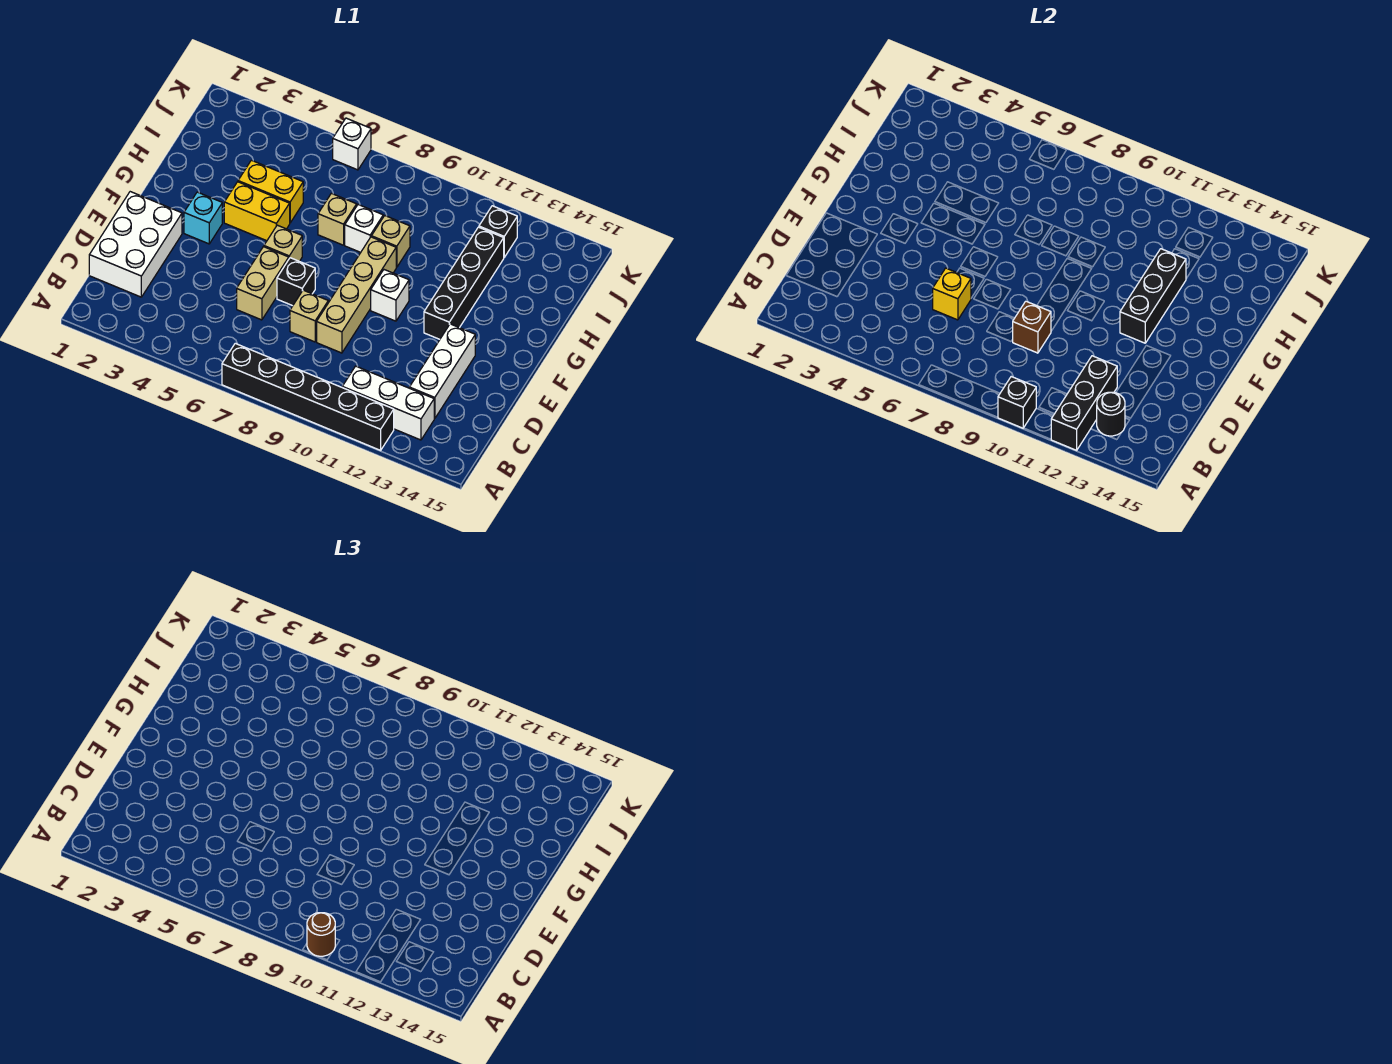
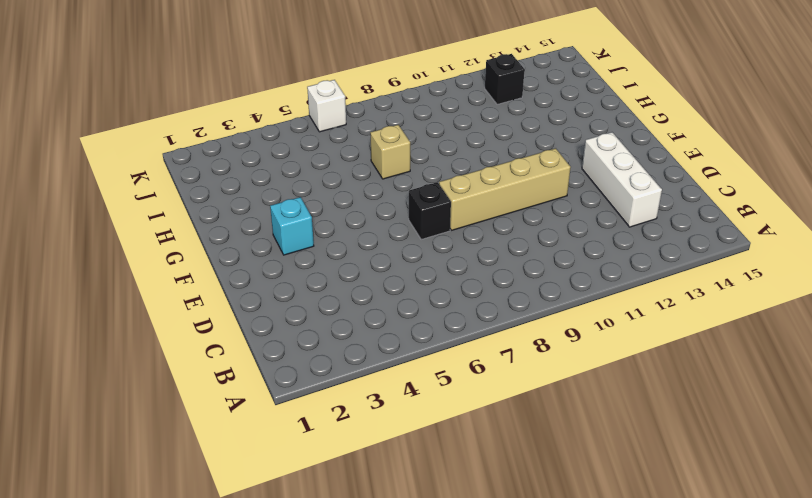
tan brick E8:E11 level 1 -> tan brick D9:G9 level 1
none -> black brick A7:A12 level 1
none -> white brick B11:B13 level 1
none -> white brick C1:E2 level 1

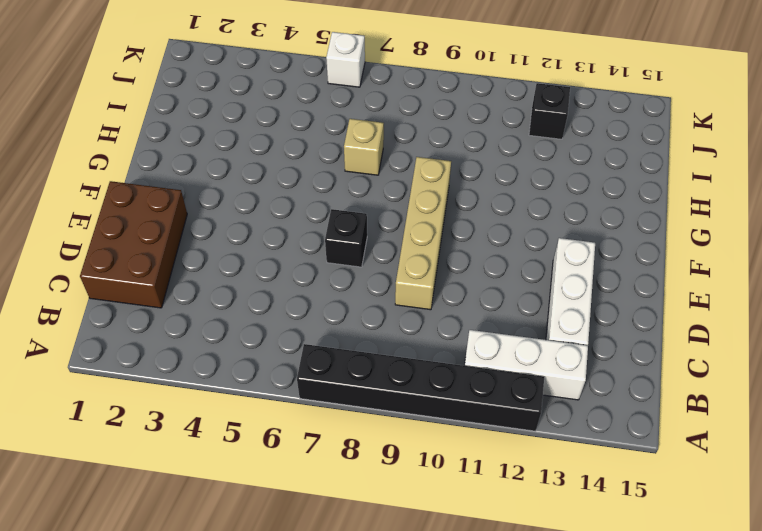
brown brick C1:E2 level 1 -> white brick C1:E2 level 1
none -> tan brick D6:E6 level 1
none -> tan brick D8 level 1
none -> cyan brick F3 level 1

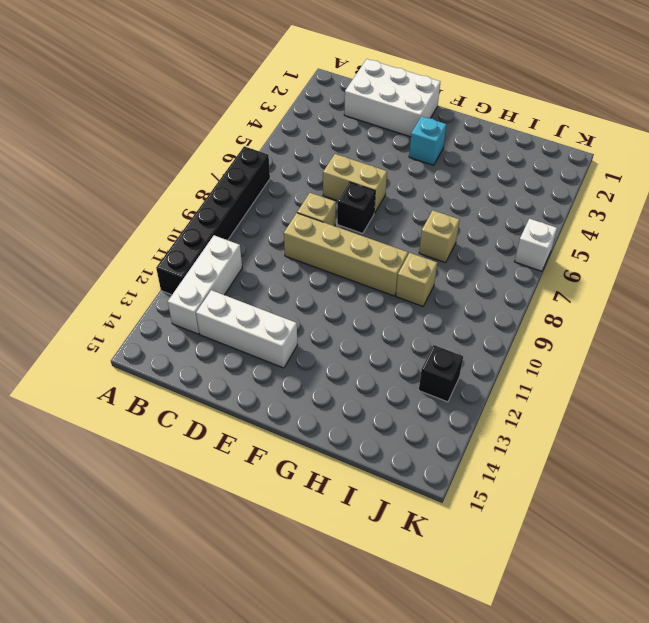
none -> tan brick F6 level 1
none -> white brick F10 level 1
none -> black brick F12:I12 level 1

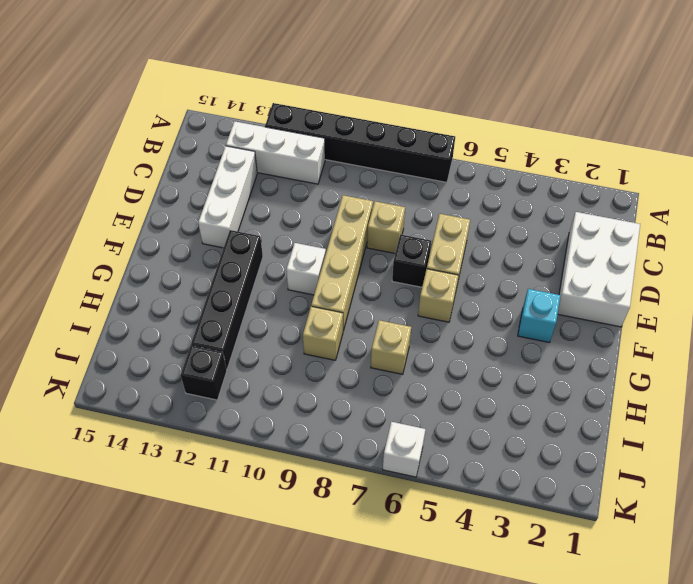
none -> yellow brick G4:G5 level 1
none -> yellow brick H4:H5 level 1
none -> white brick H8 level 1

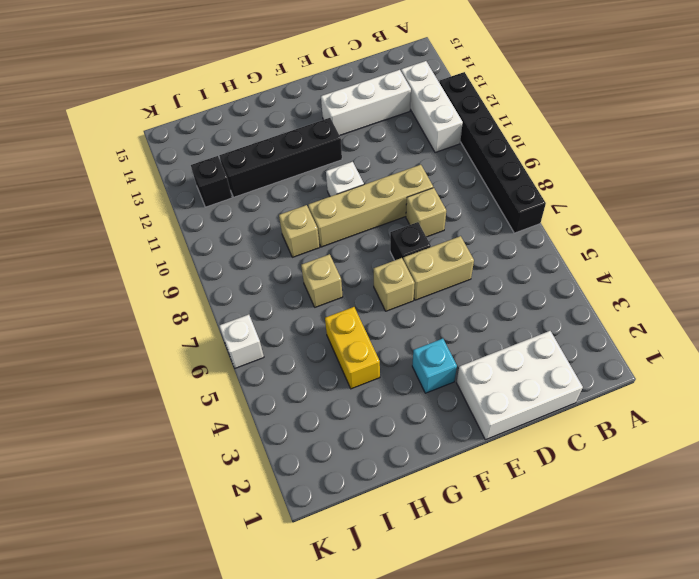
none -> yellow brick G4:G5 level 1
none -> white brick H8 level 1
none -> black brick A10 level 2

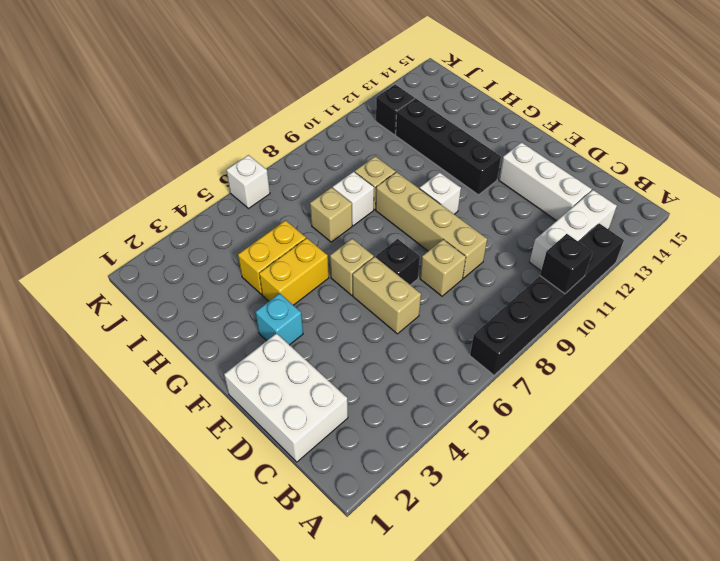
none -> black brick A12:C12 level 2
none -> black round brick B13 level 2
none -> yellow brick D6 level 2

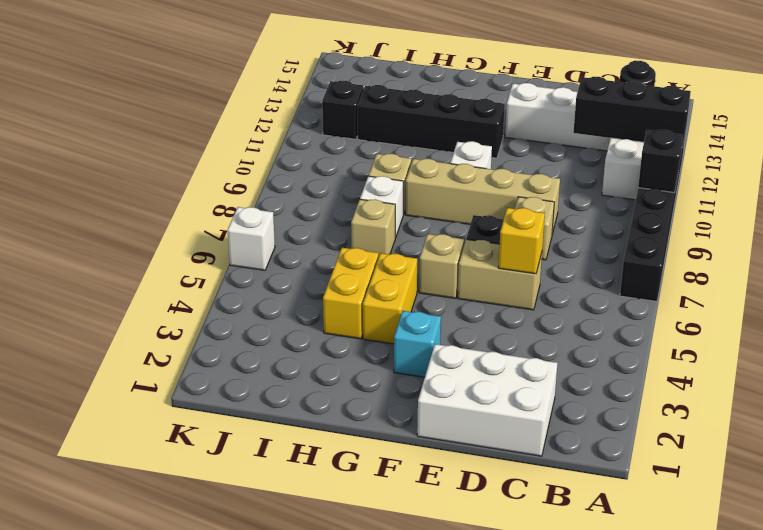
none -> brown brick D9 level 2
none -> black brick F12:H12 level 2
none -> brown round brick A10 level 3

